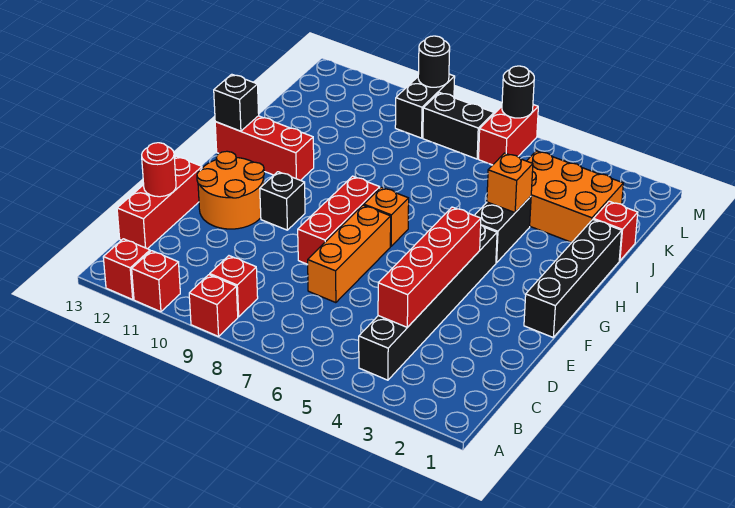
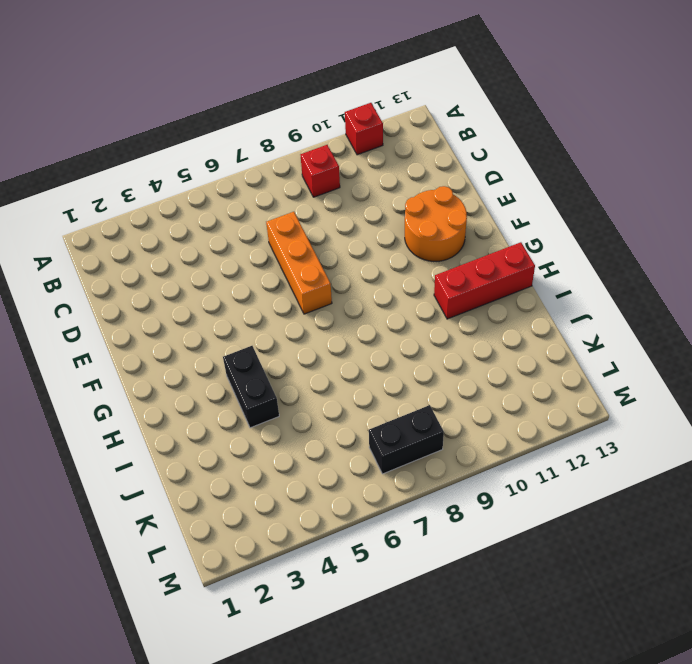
none -> red brick A9 level 1
none -> red brick A12 level 1
none -> black brick B4:G4 level 1

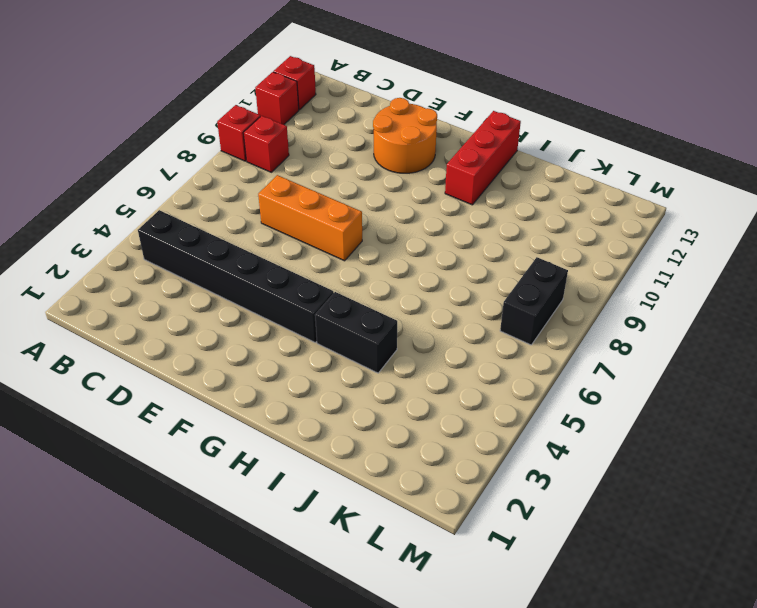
none -> red brick C13:E13 level 1
none -> red brick E8:G8 level 1
none -> black brick F1:I1 level 1

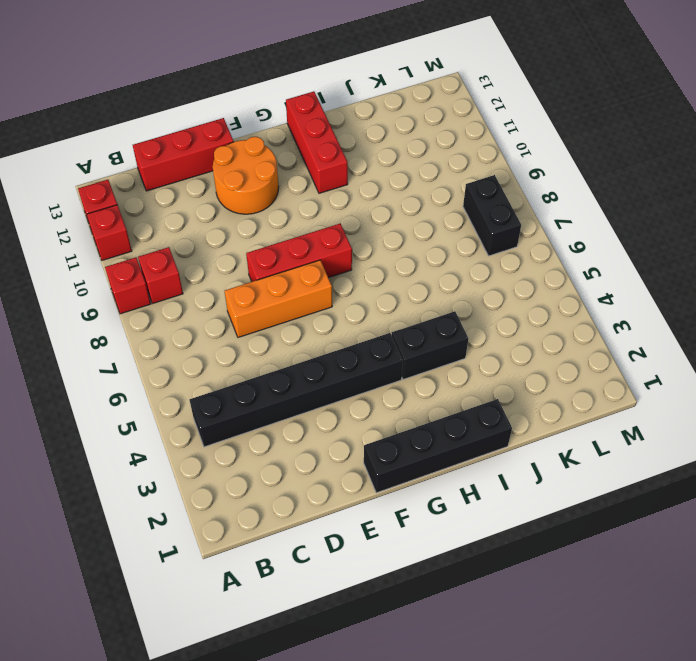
none -> black brick F10 level 1
none -> orange brick G7 level 1
none -> red brick J1 level 1

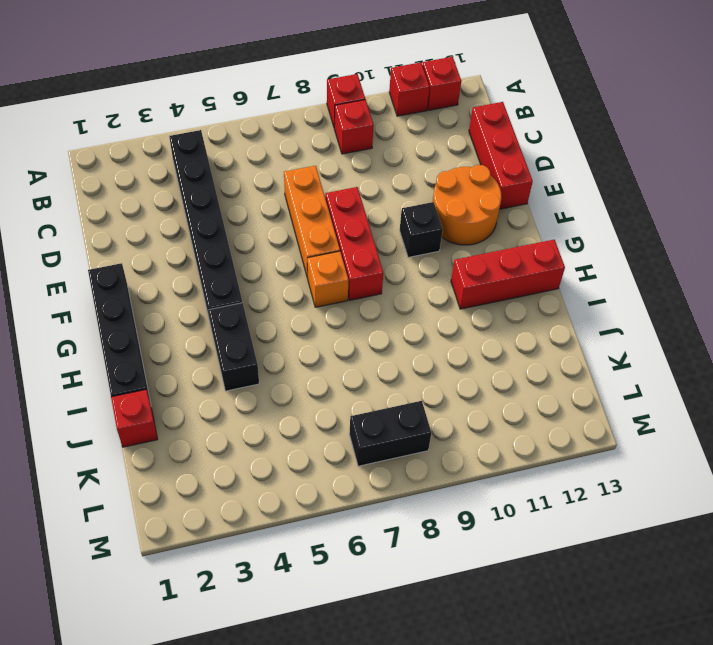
none -> orange brick J2:K4 level 1
none -> red brick L6:M6 level 1
none -> black brick L9:M9 level 1

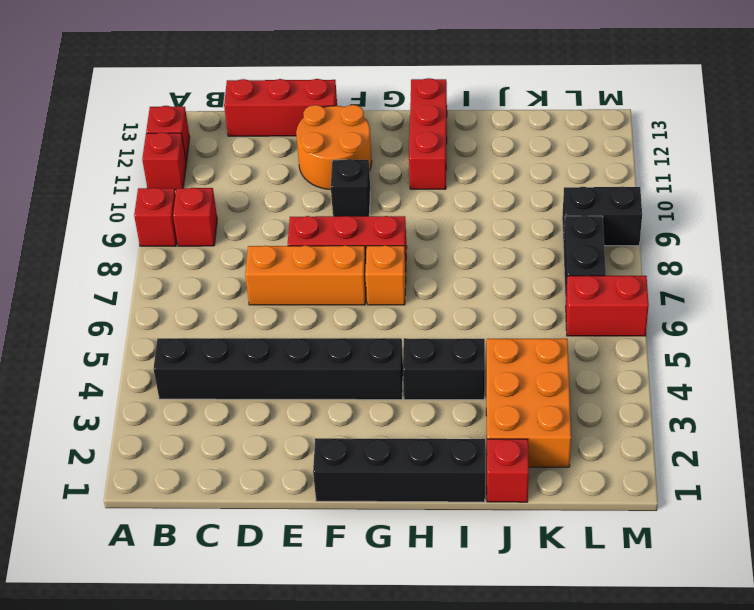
none -> red brick C4:F4 level 2
none -> red round brick D13 level 2
none -> black brick H13 level 2

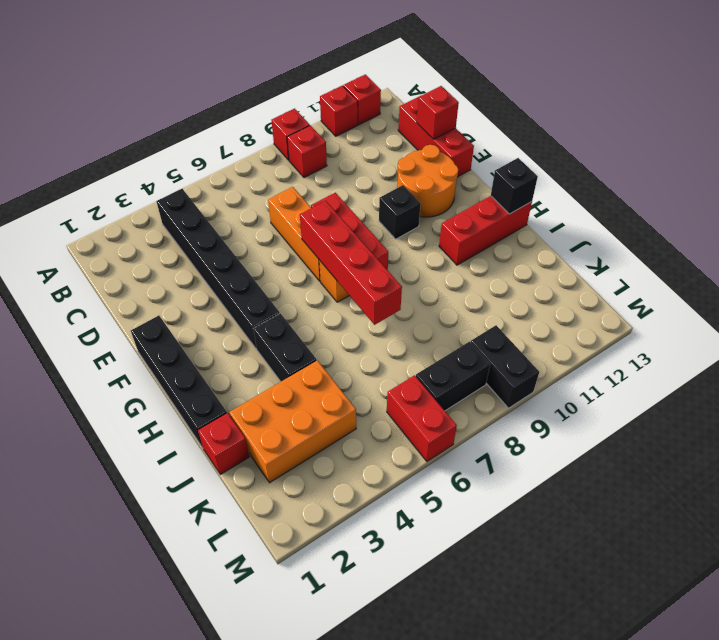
red brick D13 level 2 -> red round brick D13 level 2
red brick F7:I7 level 2 -> red brick C4:F4 level 2
none -> orange brick I4 level 2
none -> black round brick M6 level 2
none -> black round brick M9 level 2

